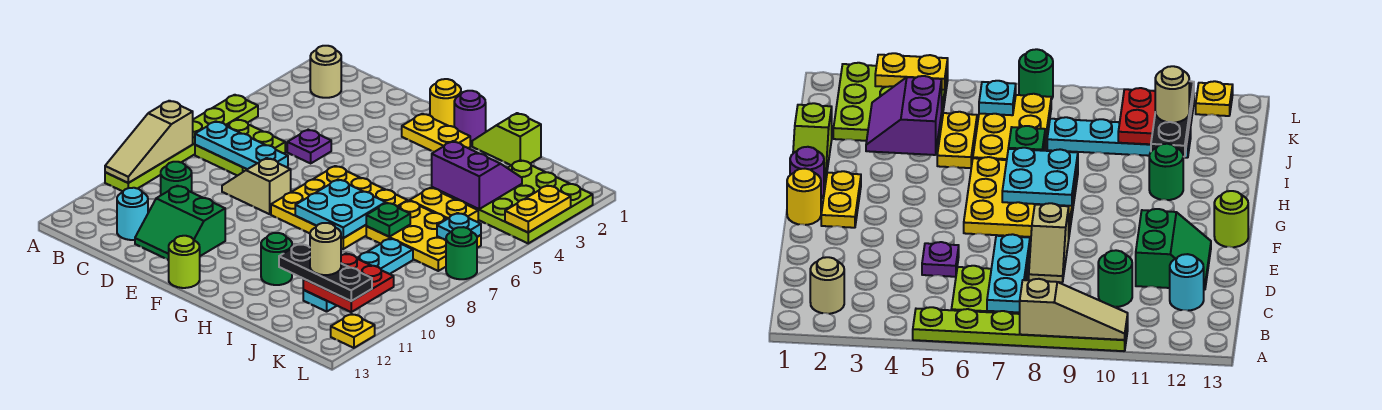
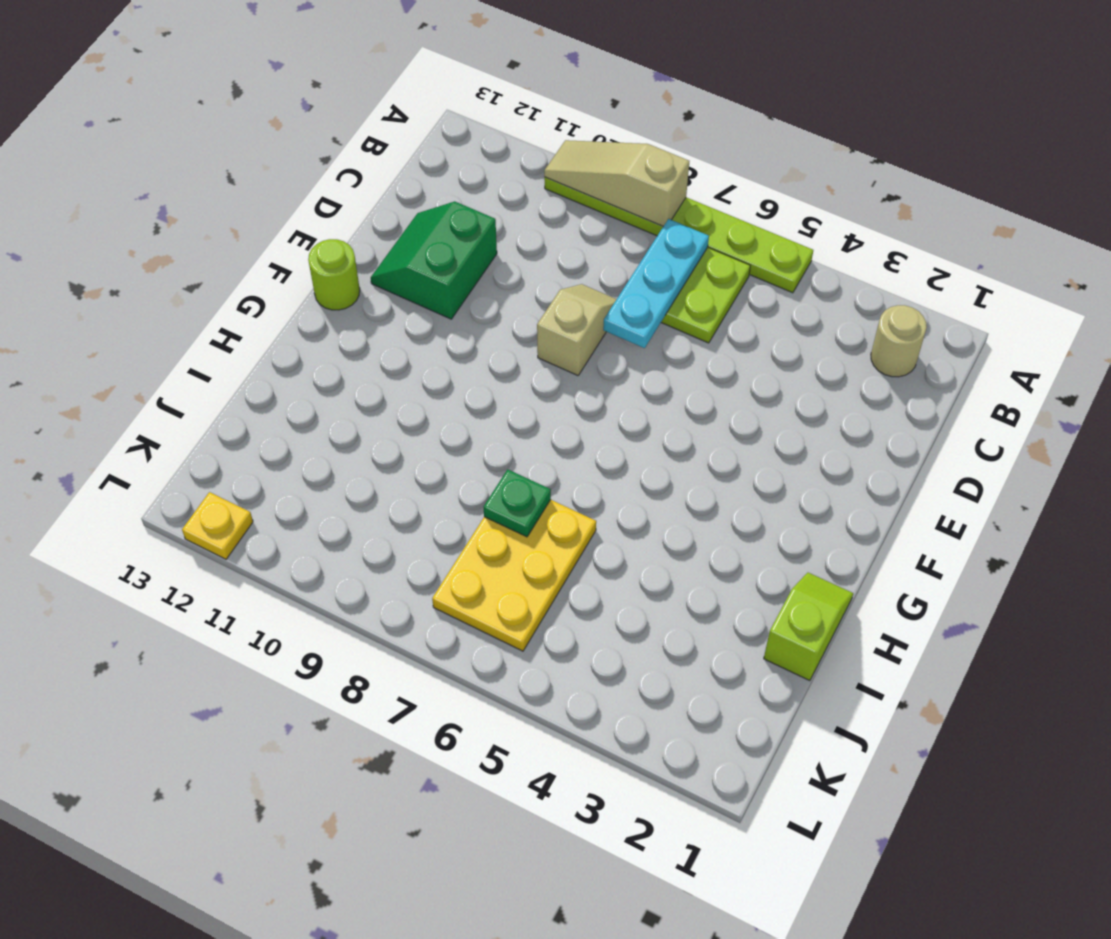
none -> green round brick C10 level 1
none -> cyan round brick C12 level 1
none -> purple plate D5 level 1
none -> yellow round brick F1 level 1

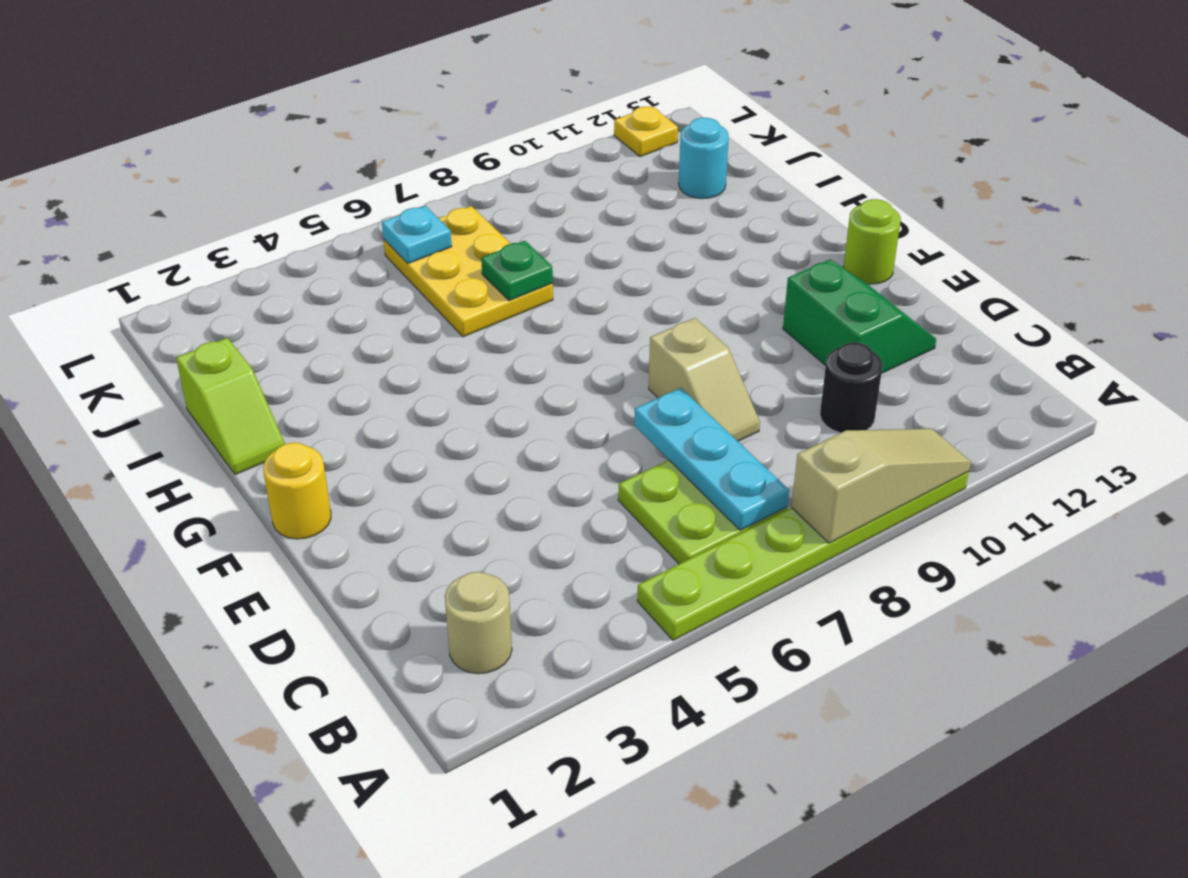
black round brick C10 level 1 -> green round brick C10 level 1
cyan round brick J12 level 1 -> cyan round brick C12 level 1
none -> purple plate D5 level 1
none -> yellow plate F2:G2 level 1
none -> yellow plate F6:H8 level 1
none -> purple round brick G1 level 1

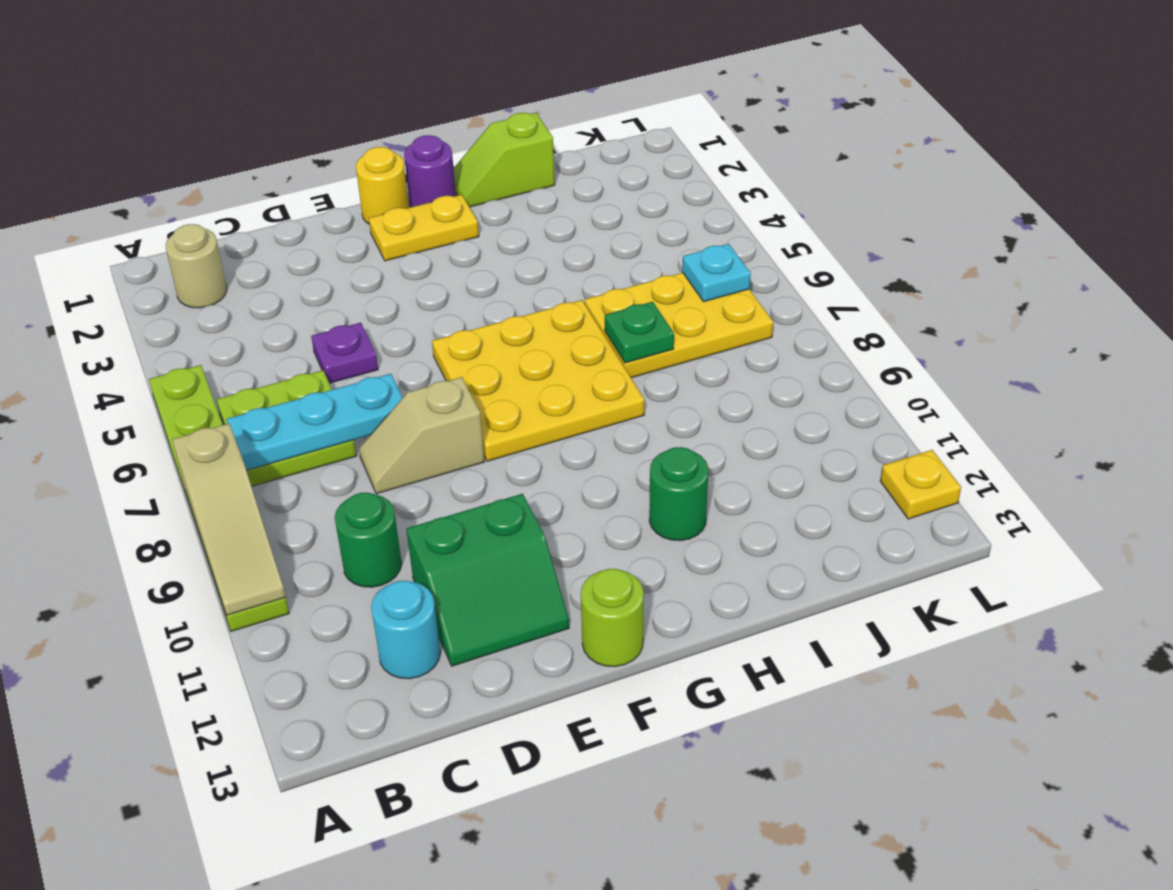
none -> yellow plate I5:J5 level 1
none -> lime plate J2:L4 level 1
none -> cyan plate J8:J11 level 1
none -> green round brick L7 level 1

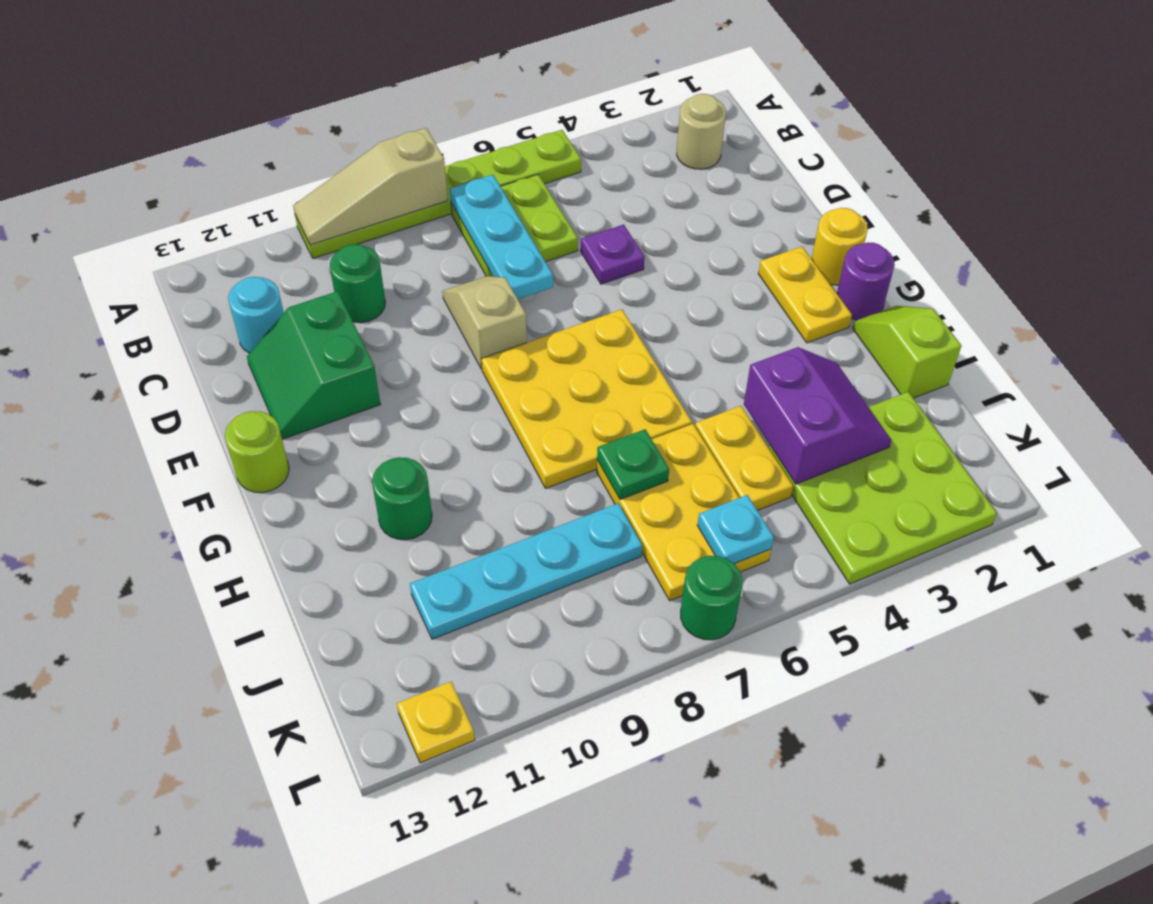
none -> cyan plate G7:H8 level 2
none -> red plate J10:K11 level 2
none -> yellow plate L3:L4 level 2
none -> black plate I11:K11 level 3

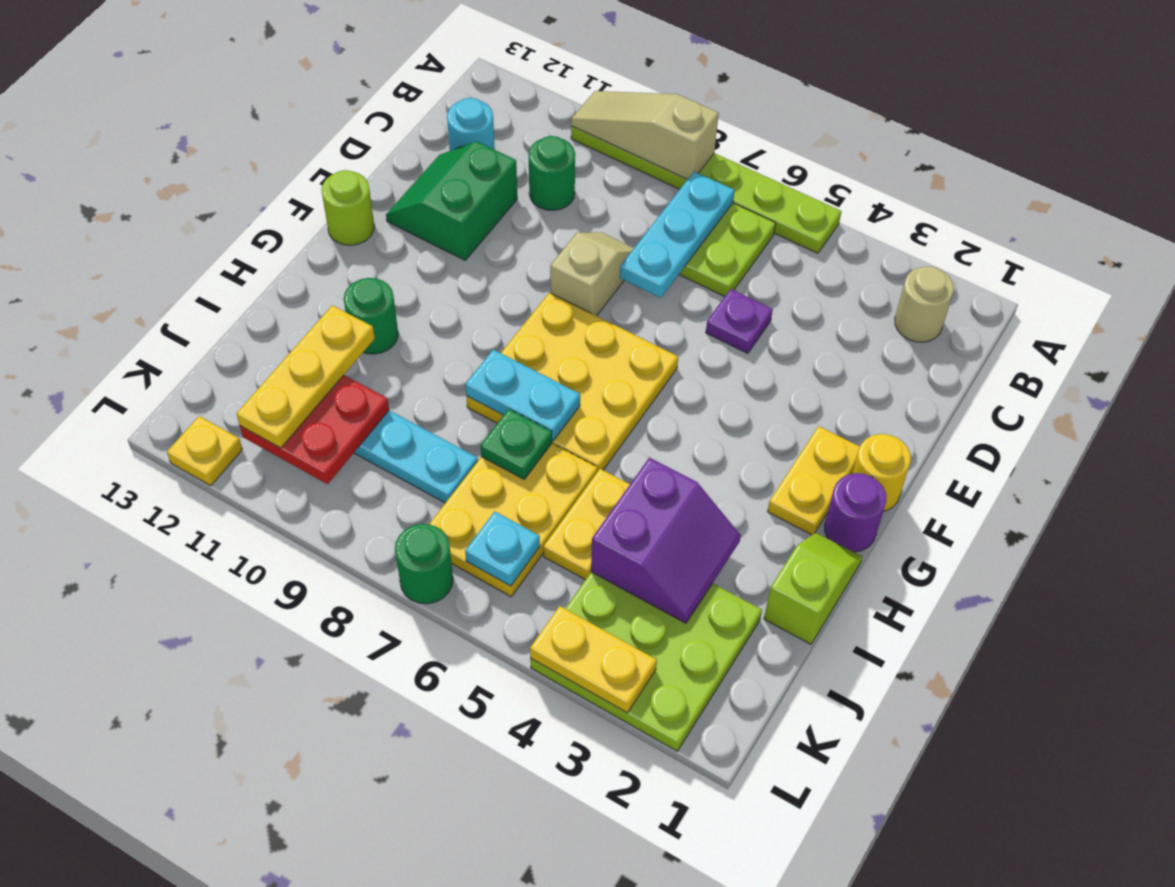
cyan plate H7:H8 level 2 -> cyan plate G7:H8 level 2
yellow plate I11:K11 level 3 -> black plate I11:K11 level 3
none -> tan round brick J11 level 4

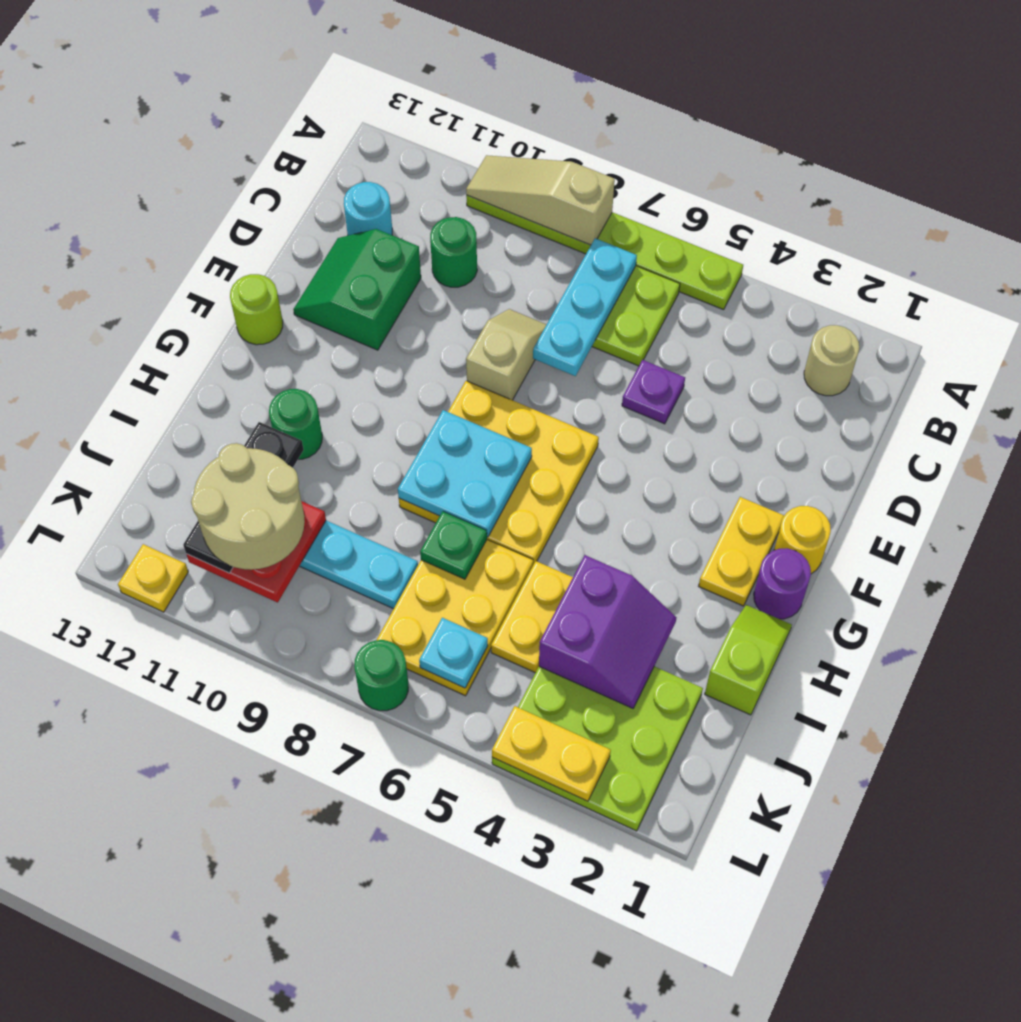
tan round brick J10:K11 level 4 -> tan round brick J11 level 4

